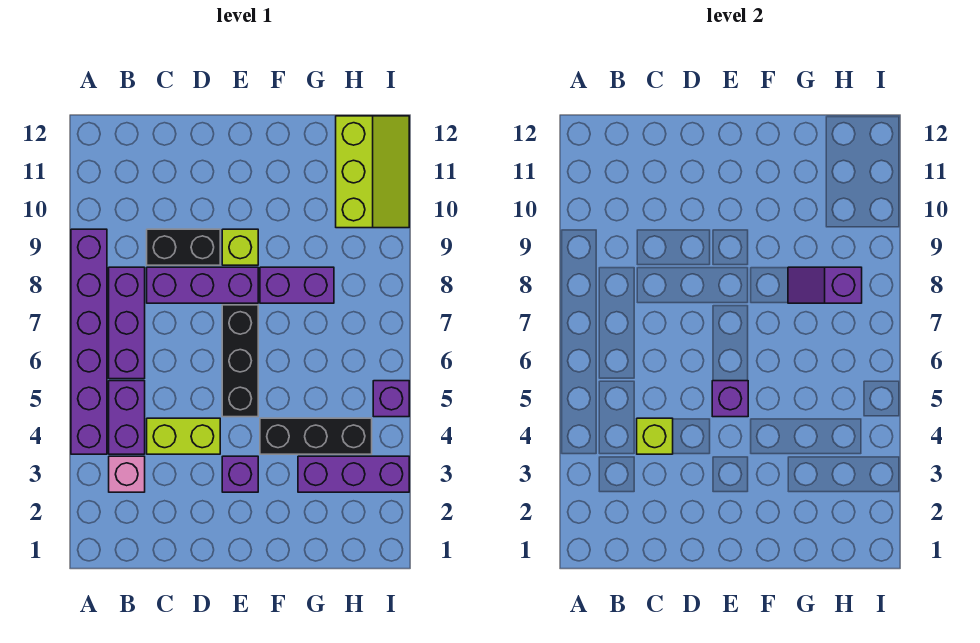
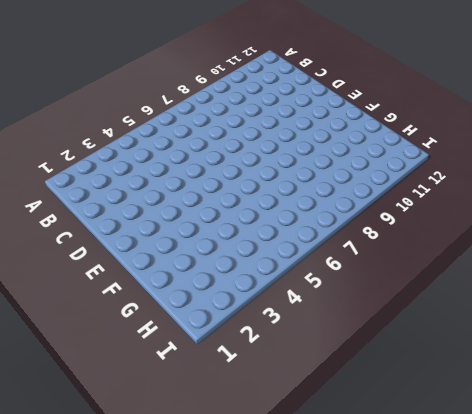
none -> purple brick A4:A9 level 1
none -> pink brick B3 level 1
none -> purple brick B4:B5 level 1

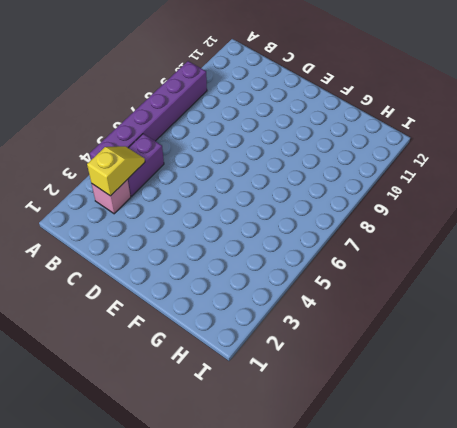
yellow slope B3:B4 level 2 top 3 -> none
none -> purple brick B6:B8 level 1
none -> lime brick C4:D4 level 1
none -> purple brick C8:E8 level 1

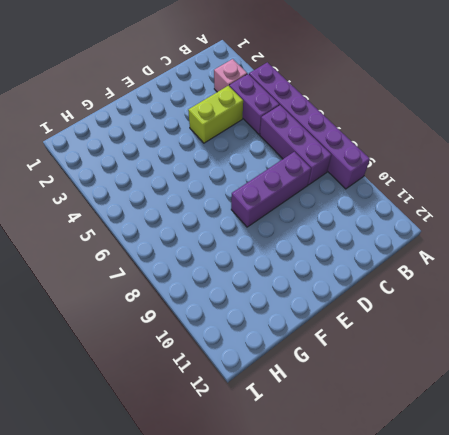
none -> black brick C9:D9 level 1
none -> purple brick E3 level 1
none -> black brick E5:E7 level 1

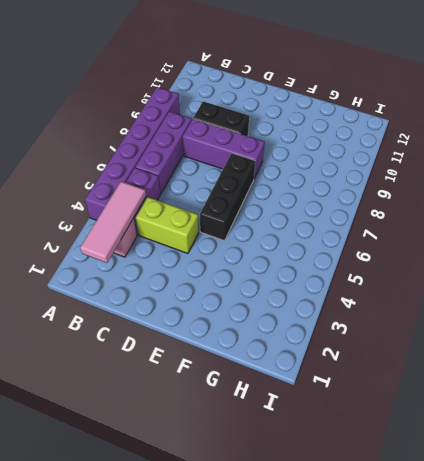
pink tile B2:B4 level 2 -> none
none -> purple brick E3 level 1
none -> lime brick E9 level 1
none -> black brick F4:H4 level 1

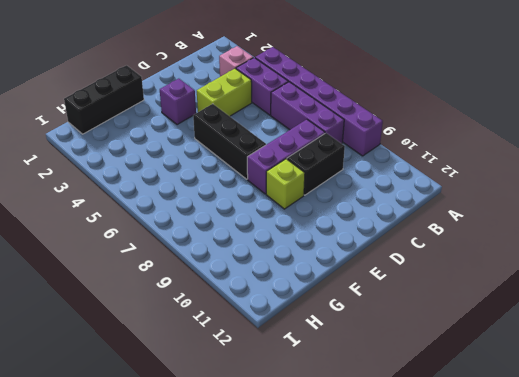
black brick F1:H1 level 1 -> black brick F4:H4 level 1
none -> purple brick F8:G8 level 1
none -> purple brick G3:I3 level 1
none -> lime slope H10:I12 level 1 top H

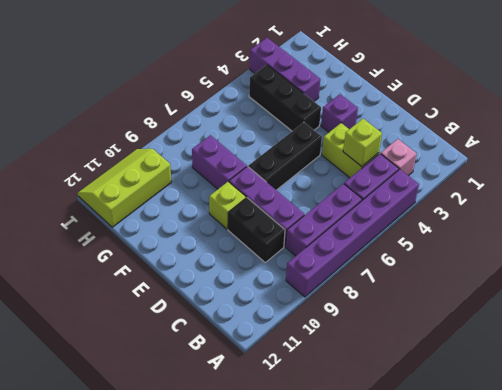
none -> purple brick I5 level 1
none -> purple brick E5 level 2
none -> purple slope G8:H8 level 2 top H

